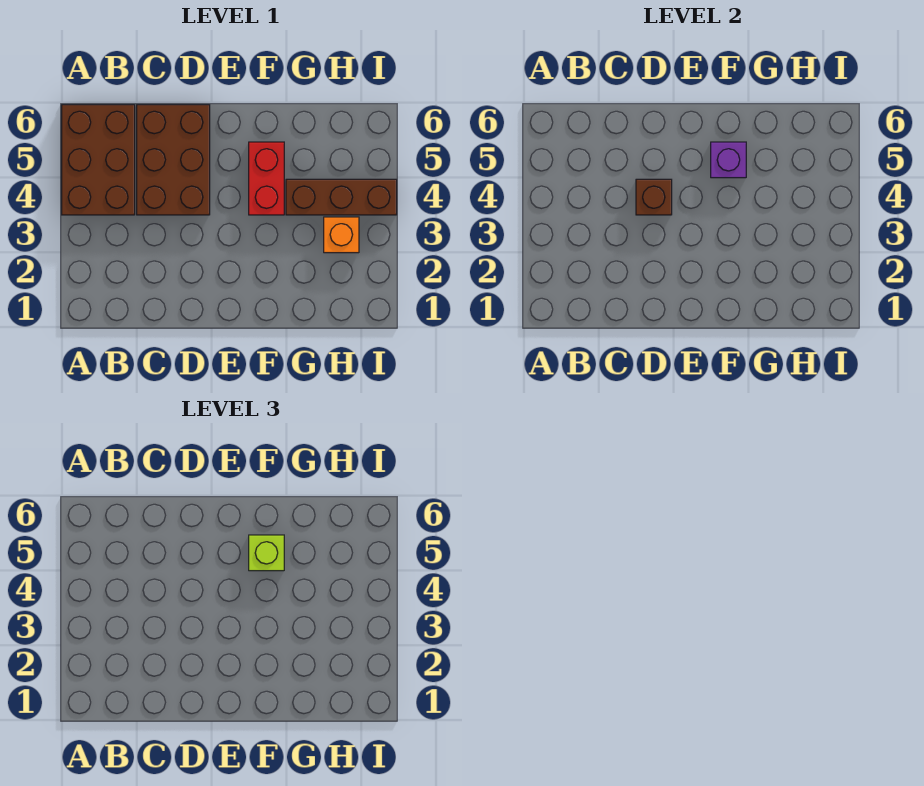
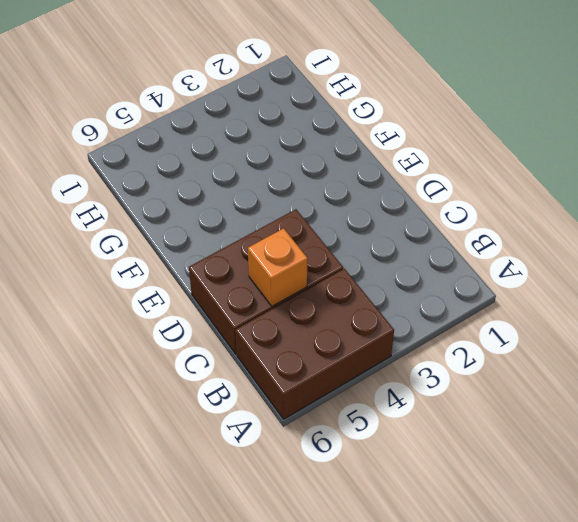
orange brick C5 level 2 -> orange brick H3 level 1
none -> red brick F4:F5 level 1
none -> brown brick G4:I4 level 1

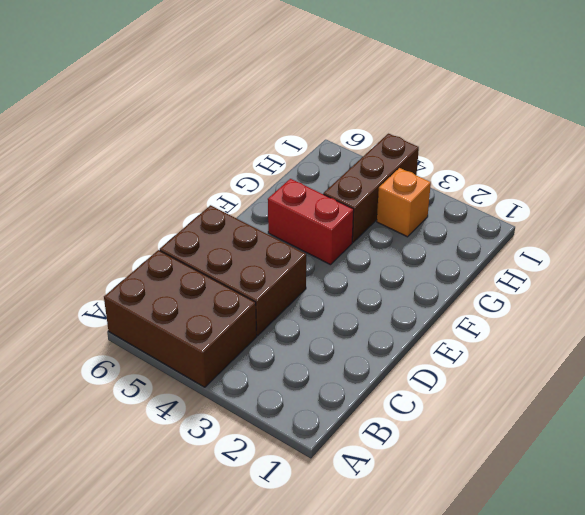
none -> brown brick D4 level 2
none -> purple brick F5 level 2

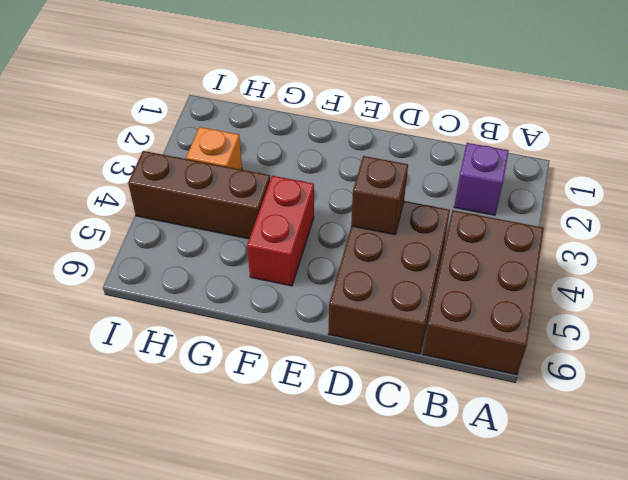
purple brick B2 level 1 -> purple brick F5 level 2
none -> lime brick F5 level 3

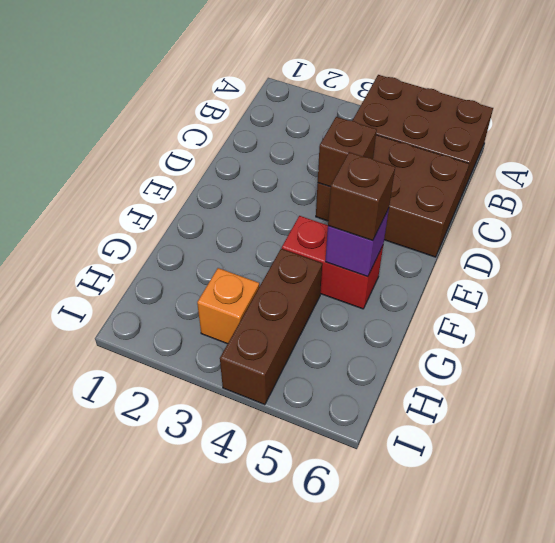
brown brick F5 level 3 -> lime brick F5 level 3

